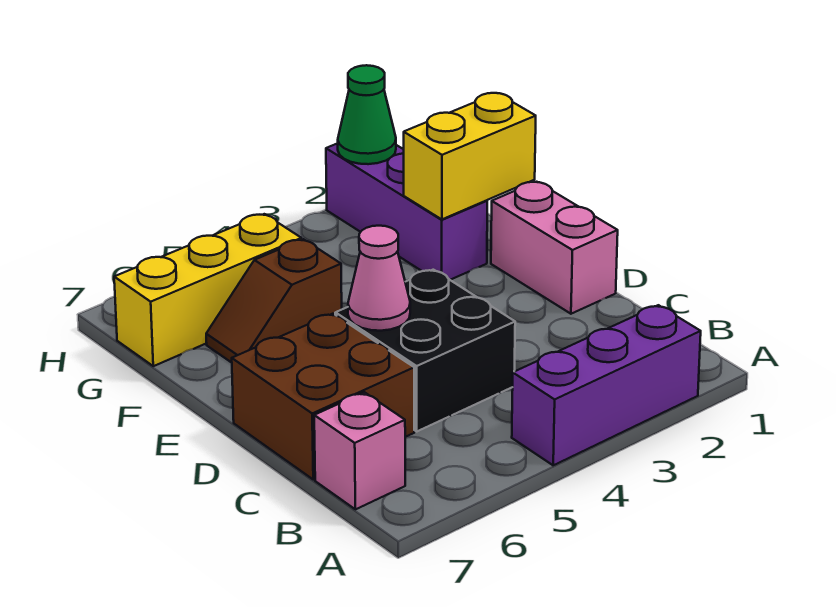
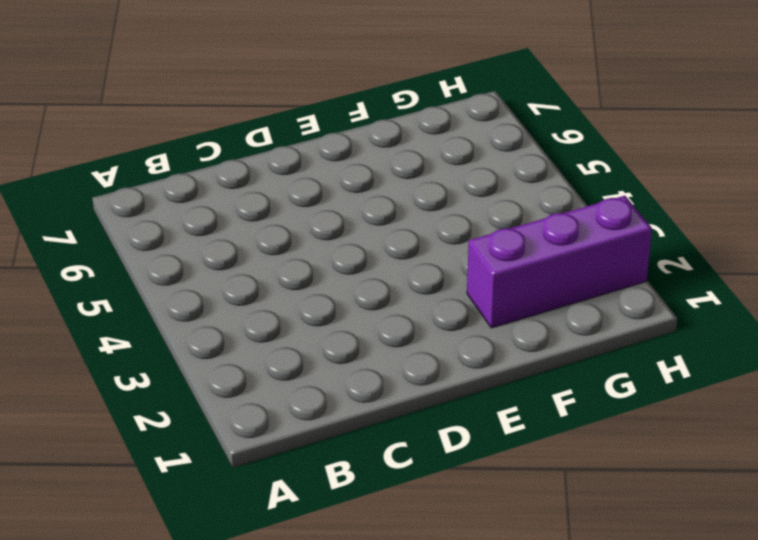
none -> purple brick A2:A4 level 1
none -> pink brick B7 level 1

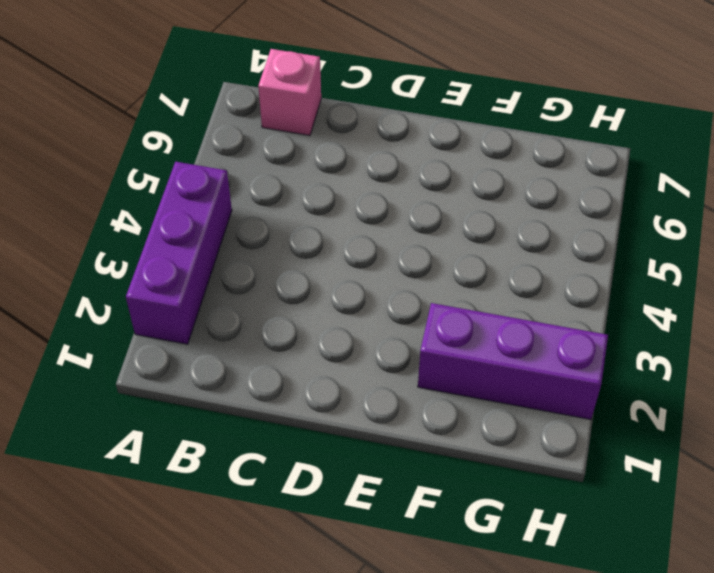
none -> black brick C4:D5 level 1
none -> brown brick C6:D7 level 1

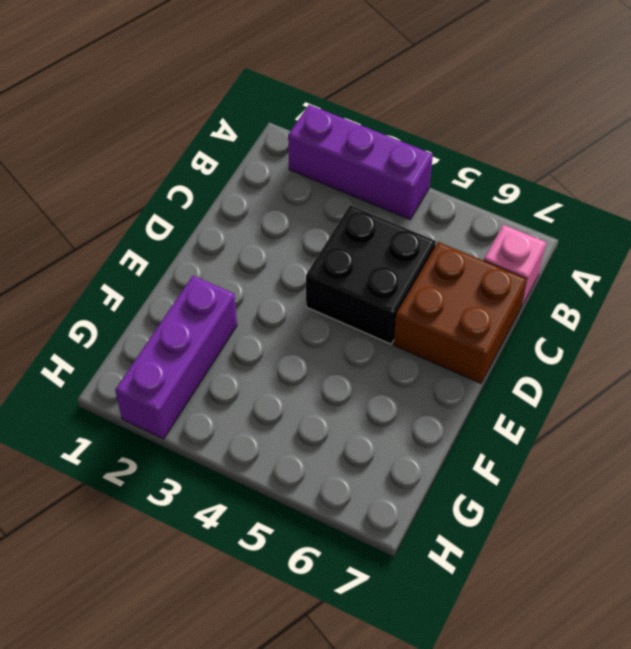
none -> pink brick D1:E1 level 1
none -> brown slope F5:F6 level 1 top 5

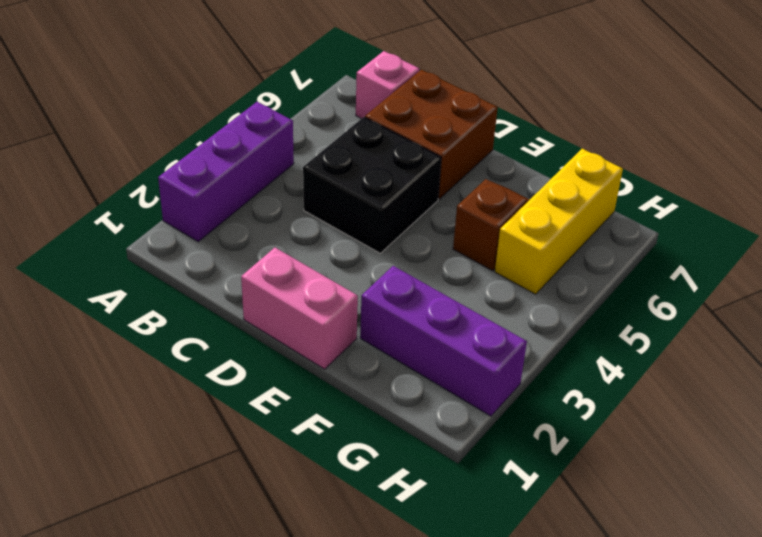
none -> pink cone D5 level 2
none -> yellow brick F1:F2 level 2

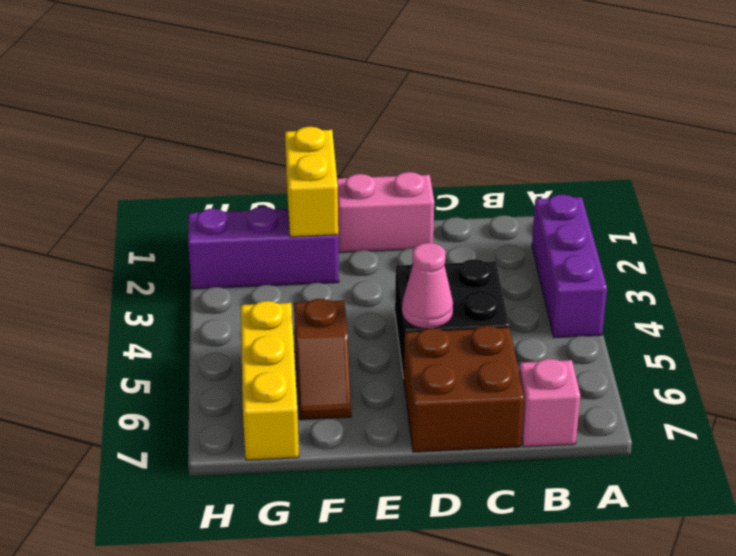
none -> green cone H2 level 2

